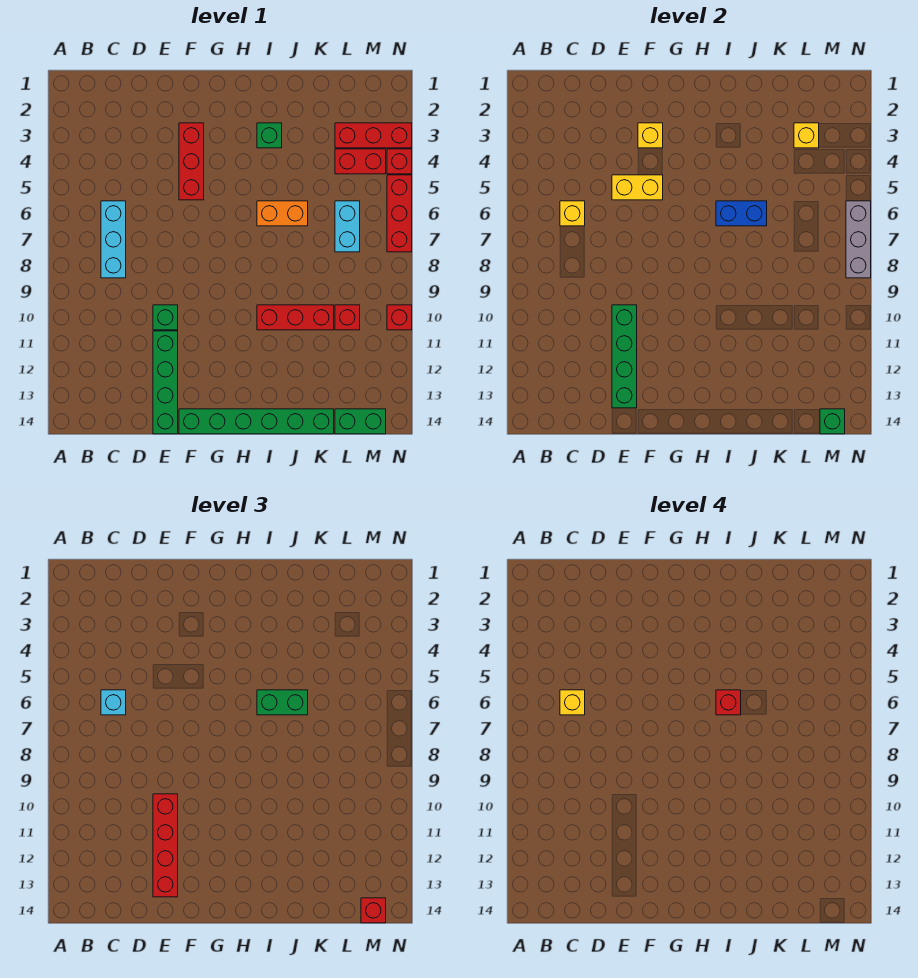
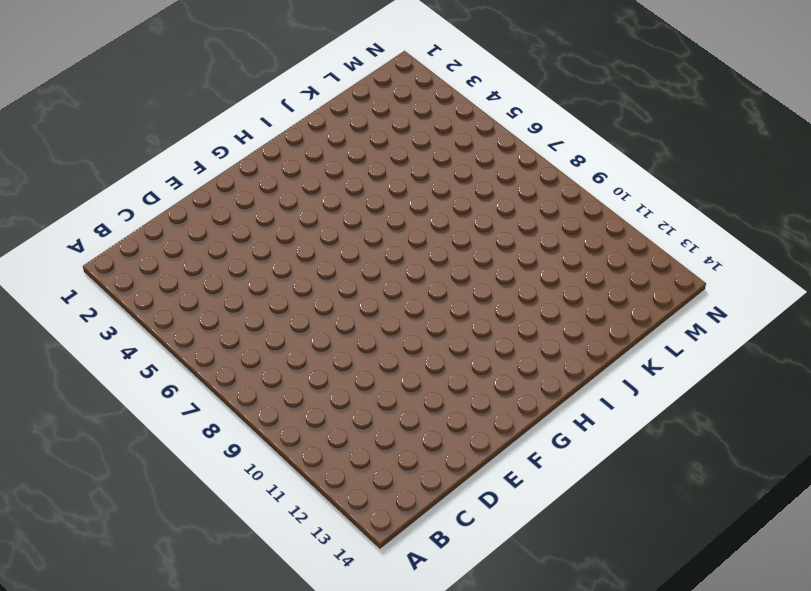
none -> cyan brick C6:C8 level 1
none -> green brick E10 level 1
none -> green brick E11:E14 level 1
none -> red brick F3:F5 level 1

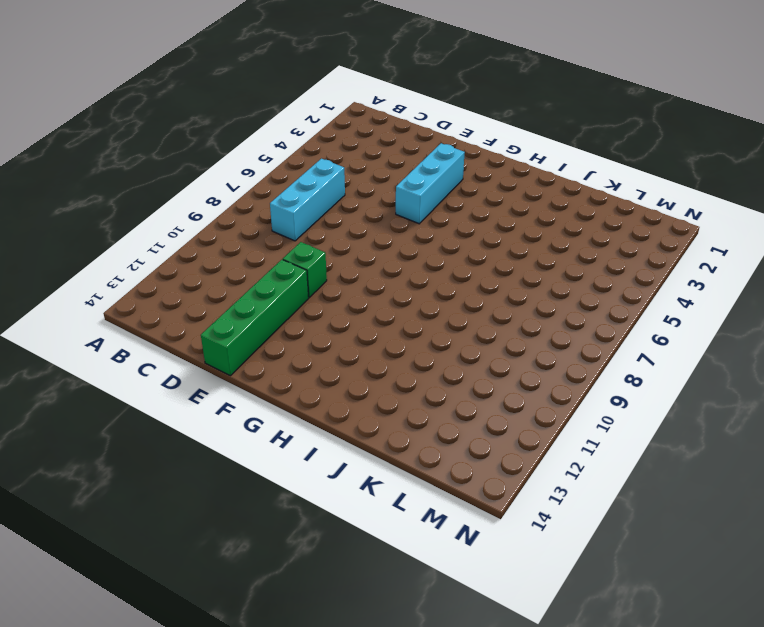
cyan brick F3:F5 level 1 -> red brick F3:F5 level 1
none -> green brick F14:K14 level 1
none -> green brick I3 level 1
none -> orange brick I6:J6 level 1
none -> red brick I10:K10 level 1

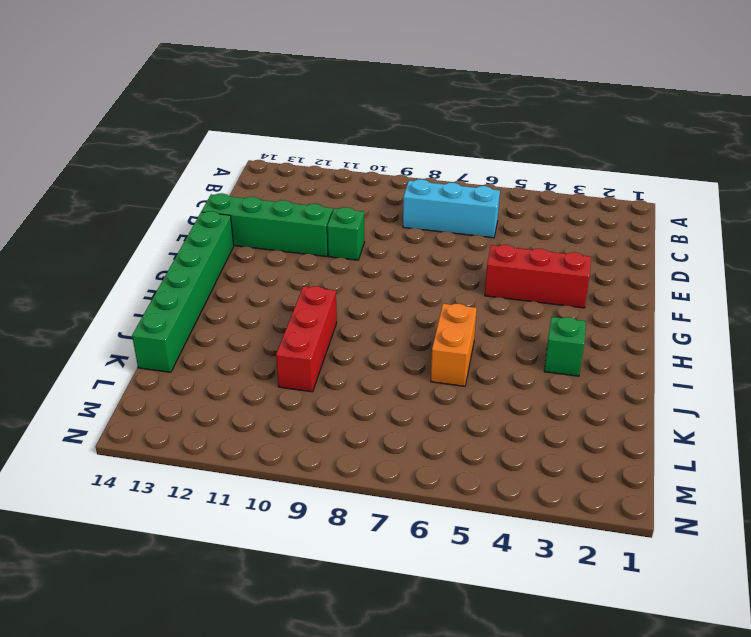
none -> red brick L3:N3 level 1
none -> red brick L4:M4 level 1
none -> cyan brick L6:L7 level 1
none -> red brick L10 level 1

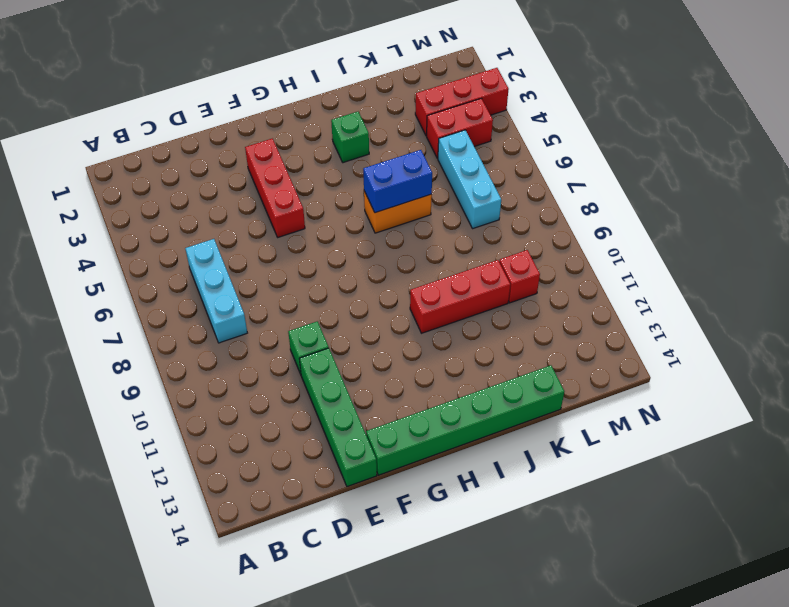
cyan brick L5:L7 level 1 -> cyan brick L6:L7 level 1
none -> green brick L14:M14 level 1
none -> red brick N4 level 1
none -> red brick N5:N7 level 1
none -> red brick N10 level 1

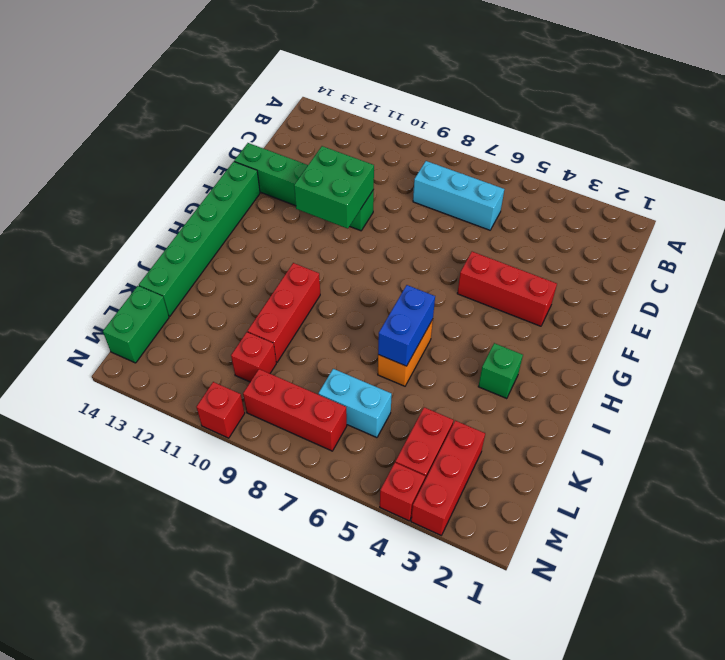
green brick E10:F11 level 2 -> green brick E10:E13 level 2
red brick M7:M9 level 1 -> red brick N5:N7 level 1
none -> yellow brick C6 level 2
none -> yellow brick E5:F5 level 2
none -> yellow brick F3 level 2
none -> yellow brick L3 level 2

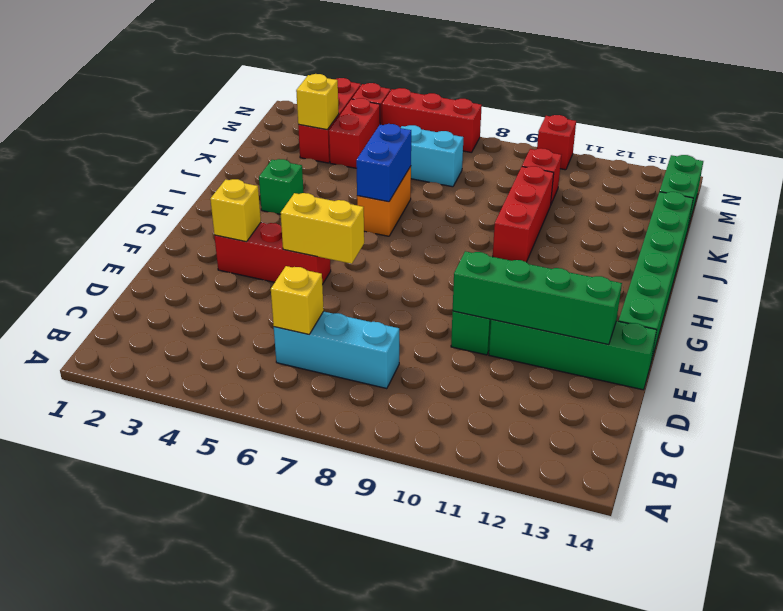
yellow brick F5:F6 level 2 -> yellow brick E5:F5 level 2
none -> green brick M14 level 2
none -> grey brick N6:N8 level 2
none -> cyan brick C6 level 3
none -> red brick E10:E13 level 3

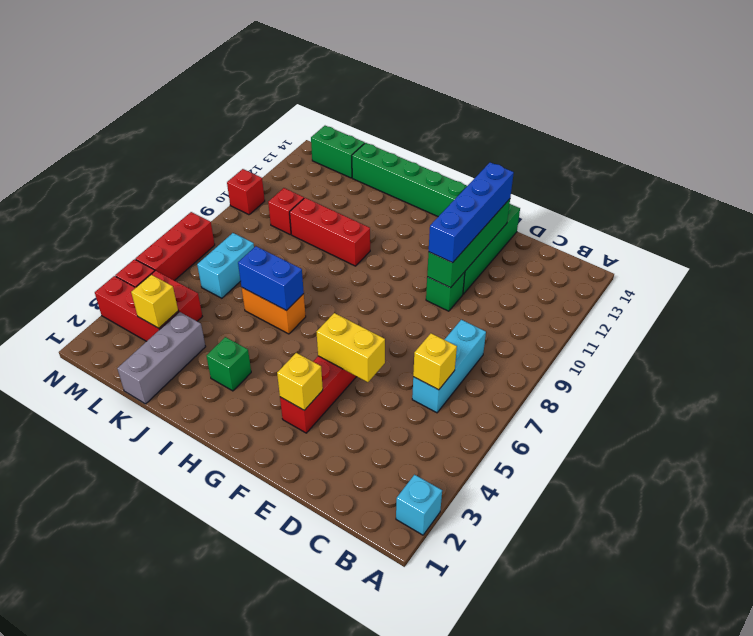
cyan brick A2 level 1 -> cyan brick C6 level 3
blue brick E10:E13 level 3 -> red brick E10:E13 level 3
grey brick K1:K3 level 1 -> grey brick N6:N8 level 2
none -> green brick M14 level 2
none -> green brick I6:J6 level 3
none -> red brick M14 level 3
none -> yellow brick C6 level 4

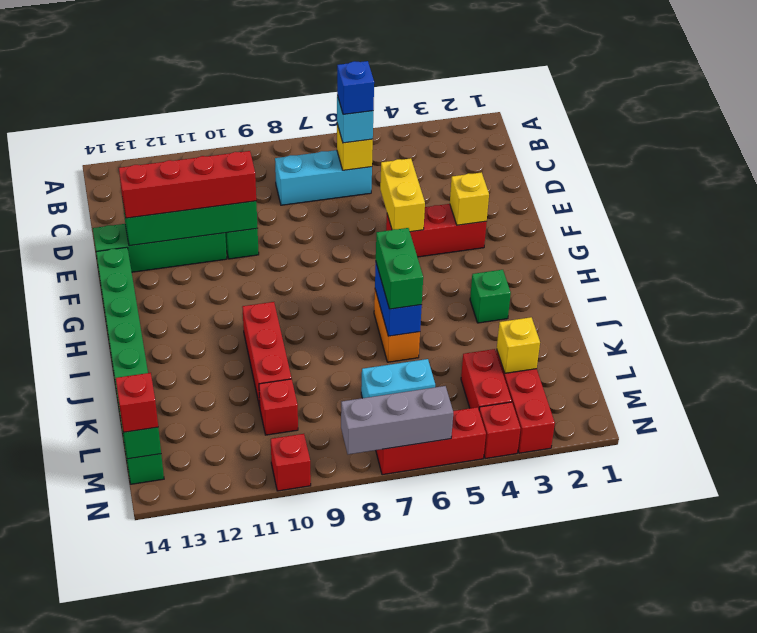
blue brick C6 level 4 -> yellow brick C6 level 4
none -> red brick I6 level 4

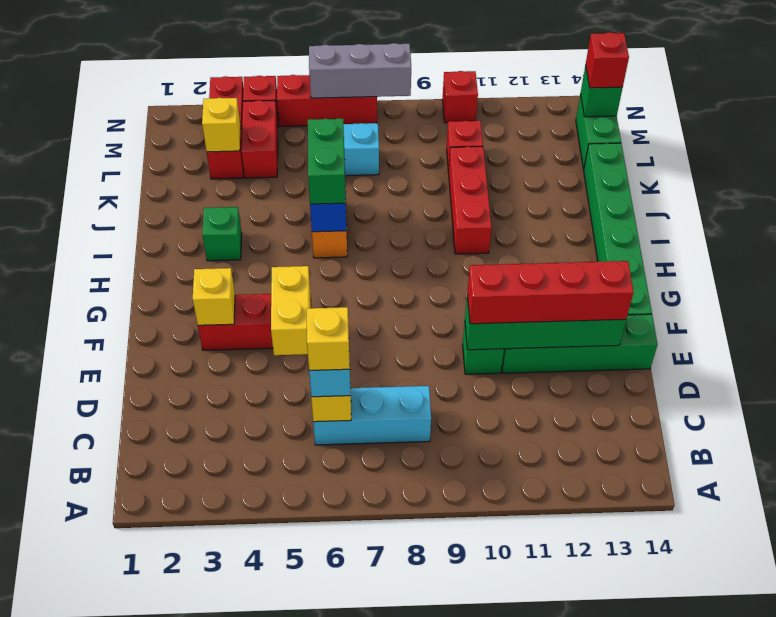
none -> red brick I6 level 4

